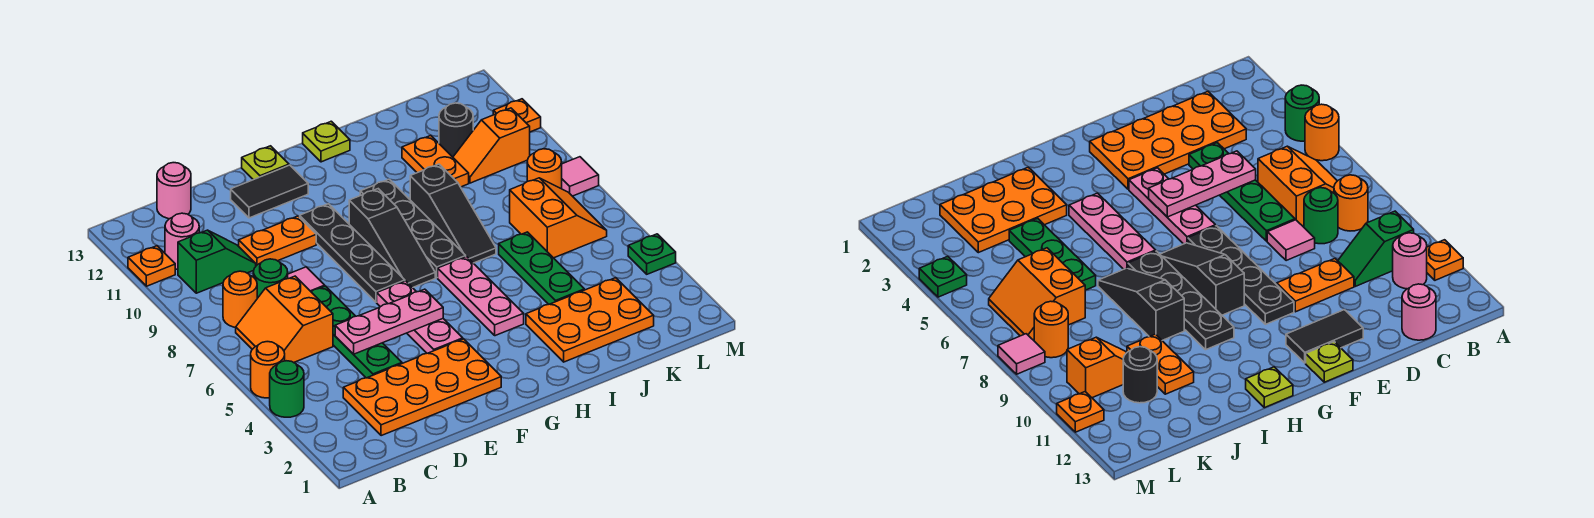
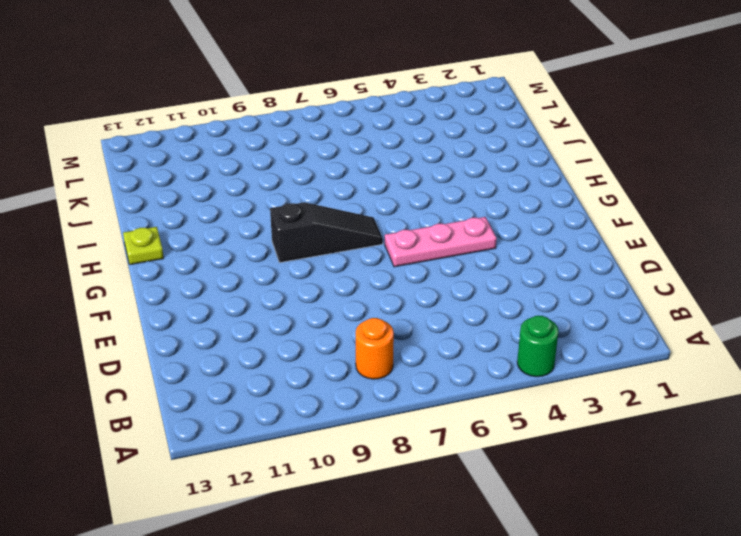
none -> orange round brick A5 level 1
none -> orange plate A11 level 1
none -> orange slope B6:C7 level 1 top C
none -> green slope B10:C10 level 1 top B

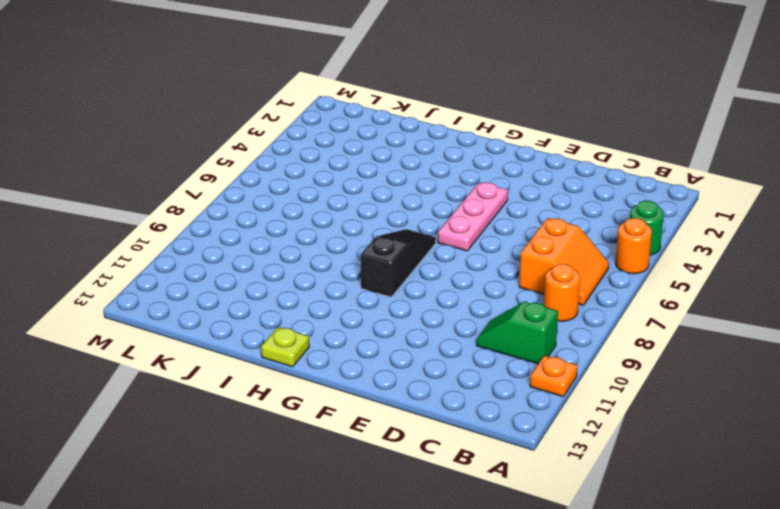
none -> pink round brick B11 level 1
none -> orange plate C2:F3 level 1
none -> green round brick C8 level 1
none -> pink round brick C13 level 1

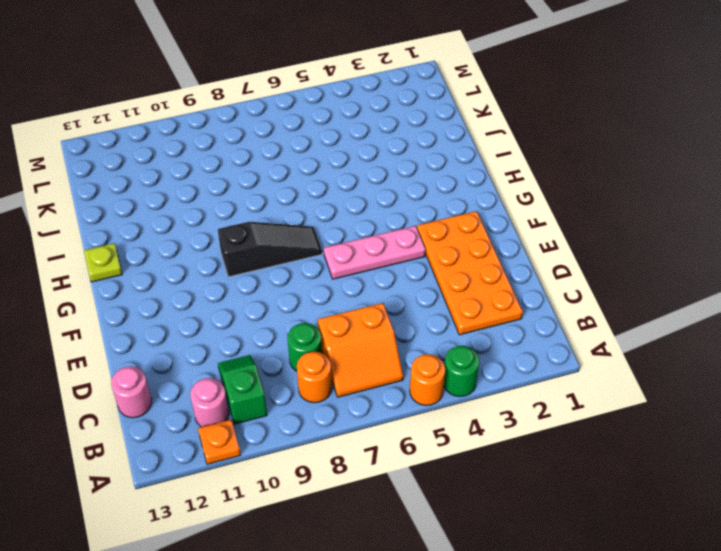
none -> green plate D4:D7 level 1
none -> pink tile D8 level 1
none -> orange plate D10:E10 level 1
none -> black tile E12:F12 level 1

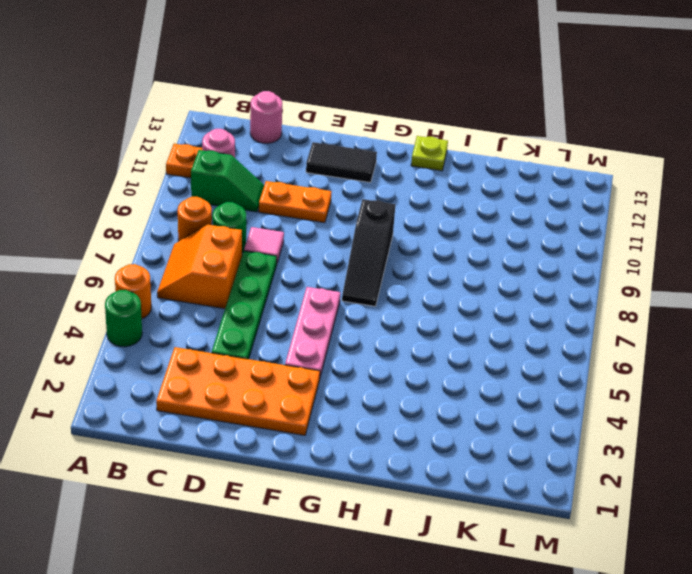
none -> black plate F7:F10 level 1
none -> lime plate F13 level 1
none -> pink plate H4:H6 level 1
none -> black plate H7:H10 level 1

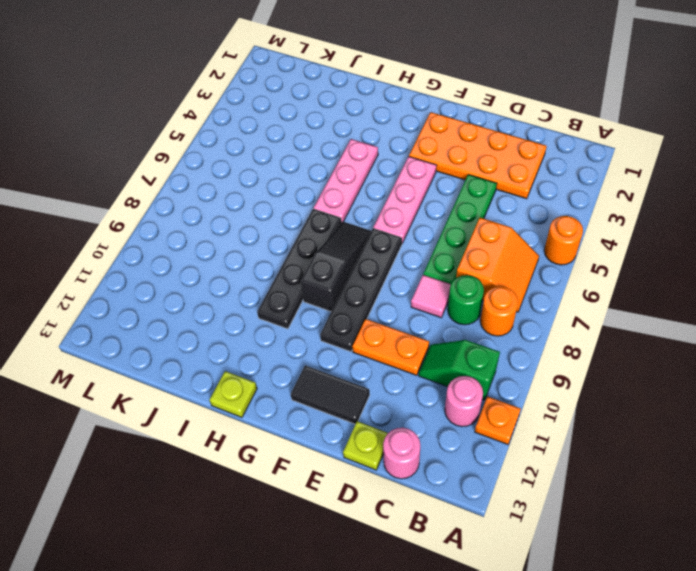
lime plate D13 level 1 -> lime plate F13 level 1
none -> green round brick A4 level 1
none -> orange plate I2:K3 level 1
none -> black slope I7:I9 level 1 top 9
none -> green plate J4:J6 level 1

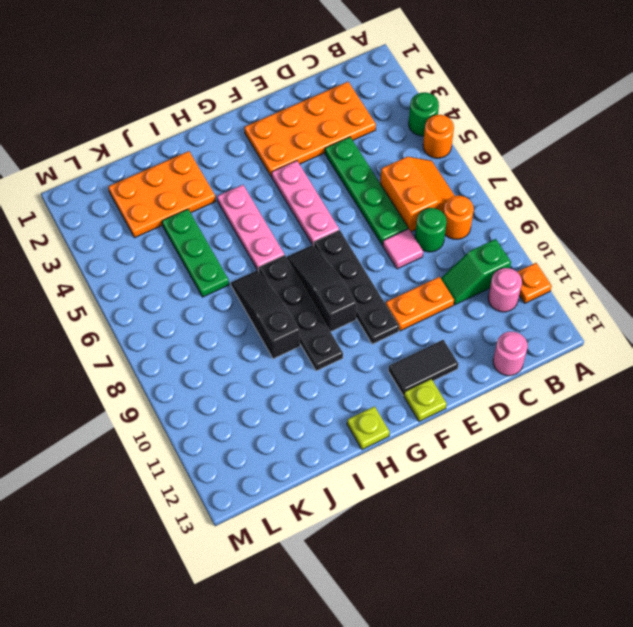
none -> orange plate J10:J11 level 1
none -> orange slope K6:L7 level 1 top K
none -> orange slope K10:L10 level 1 top L
none -> black round brick K11 level 1

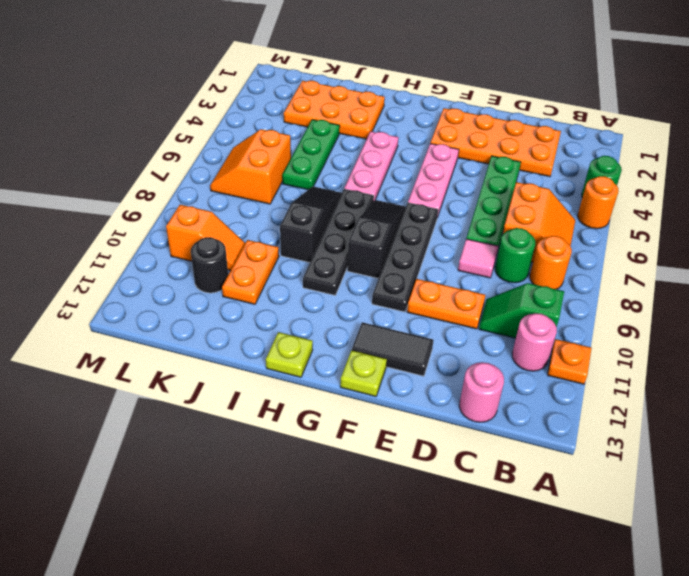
none -> orange round brick L8 level 1
none -> green plate M4 level 1
none -> pink tile M8 level 1
none -> orange plate M11 level 1

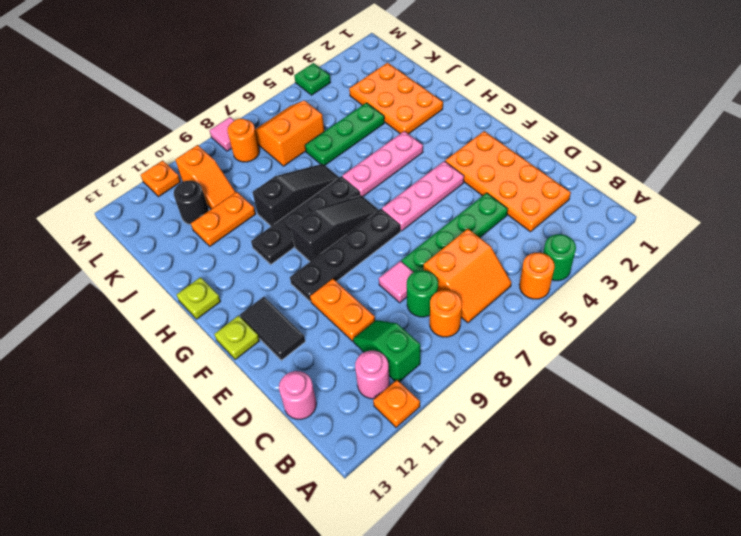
none -> pink plate D5:F5 level 2

